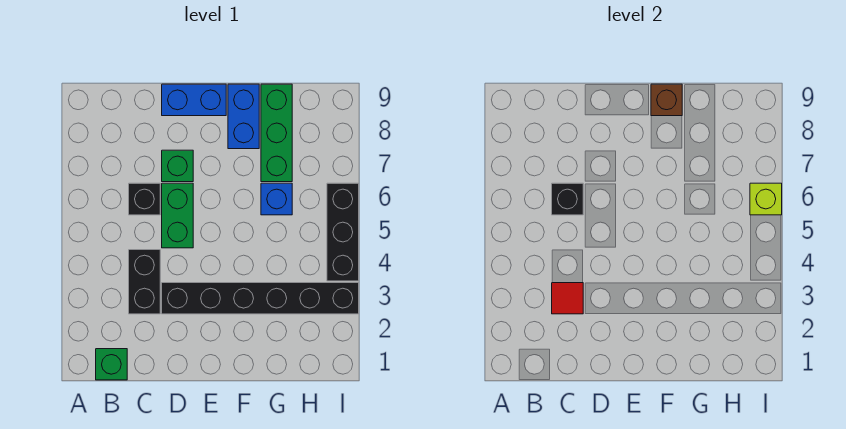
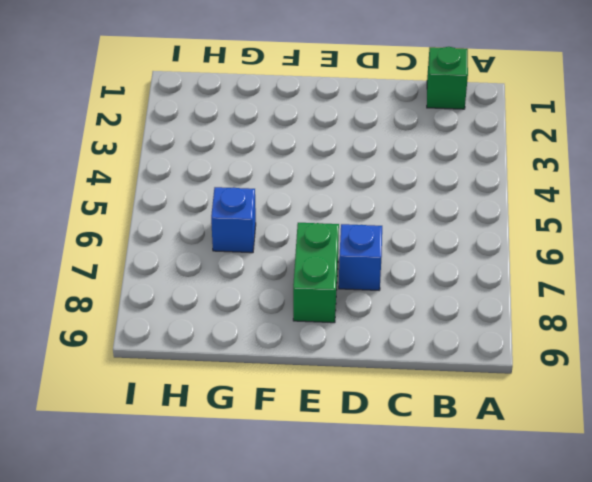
blue brick D7 level 1 -> green brick D7 level 1
green brick E7:E8 level 1 -> green brick D5:D6 level 1
none -> black brick C3:C4 level 1
none -> black brick C6 level 1
none -> black brick D3:I3 level 1

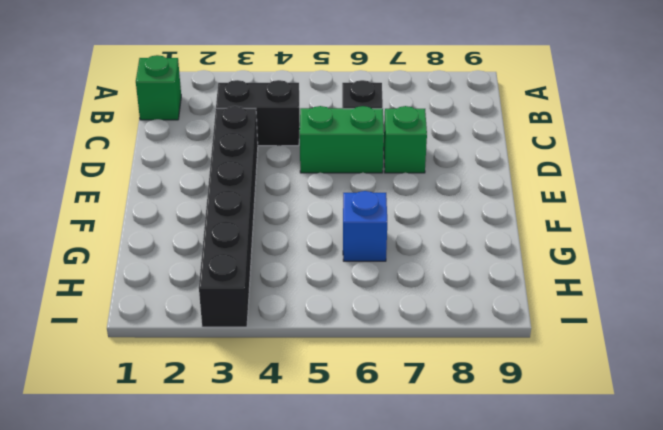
none -> blue brick D9:E9 level 1
none -> blue brick F8:F9 level 1
none -> green brick G7:G9 level 1

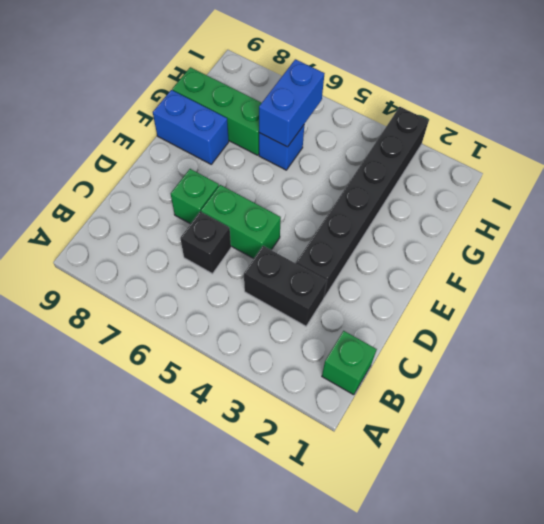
blue brick G6:H6 level 2 -> blue brick D9:E9 level 1
none -> black brick I4:I6 level 1
none -> red tile C3 level 2
none -> black brick C6 level 2

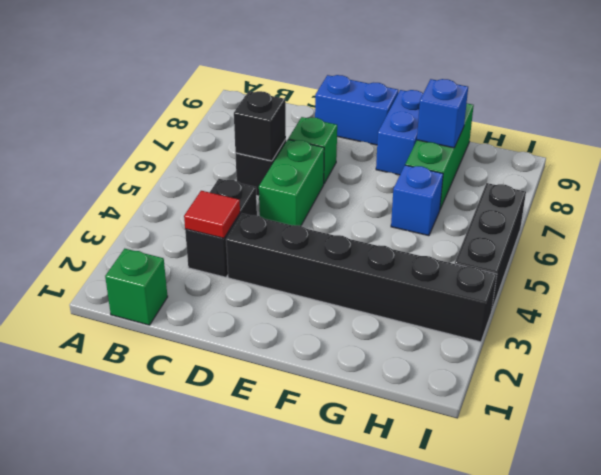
blue brick G8 level 2 -> none
none -> brown brick F9 level 2
none -> lime brick I6 level 2

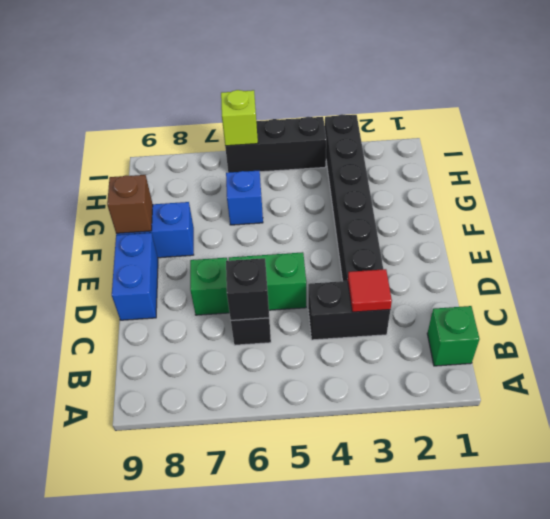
none -> green brick G7:G9 level 1

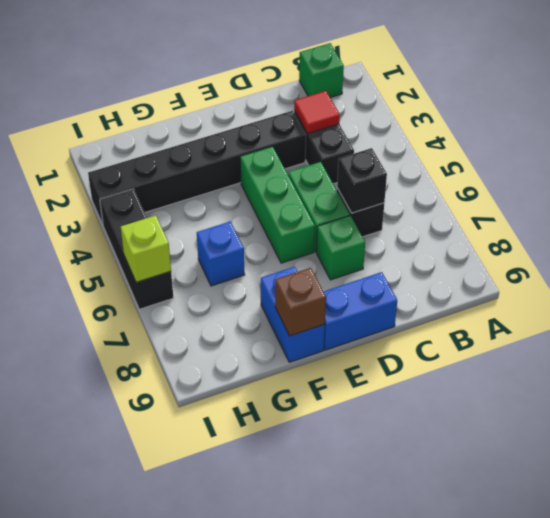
green brick E4:E6 level 1 -> green brick G7:G9 level 1

